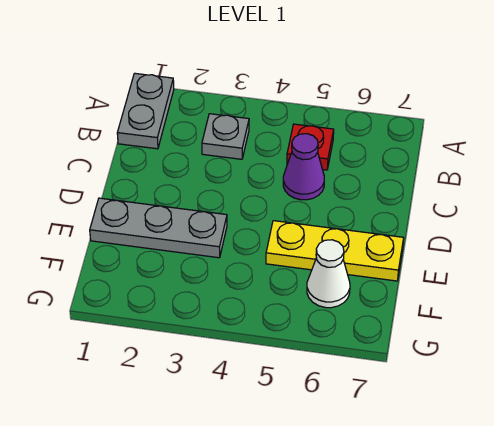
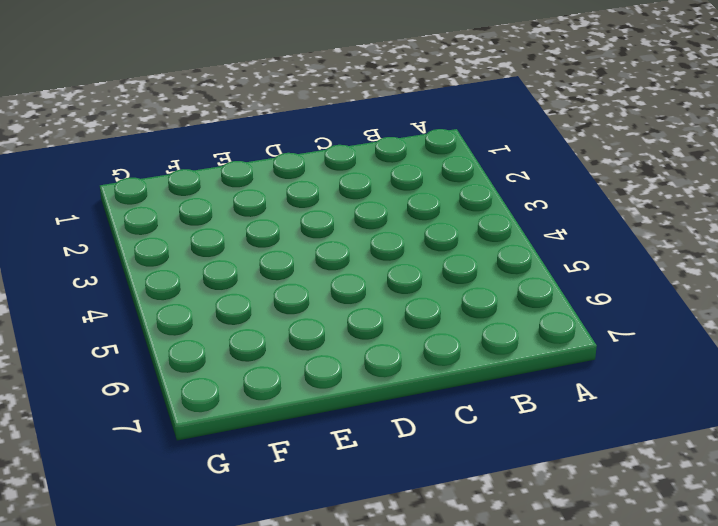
none -> grey plate A1:B1 level 1
none -> grey plate B3 level 1

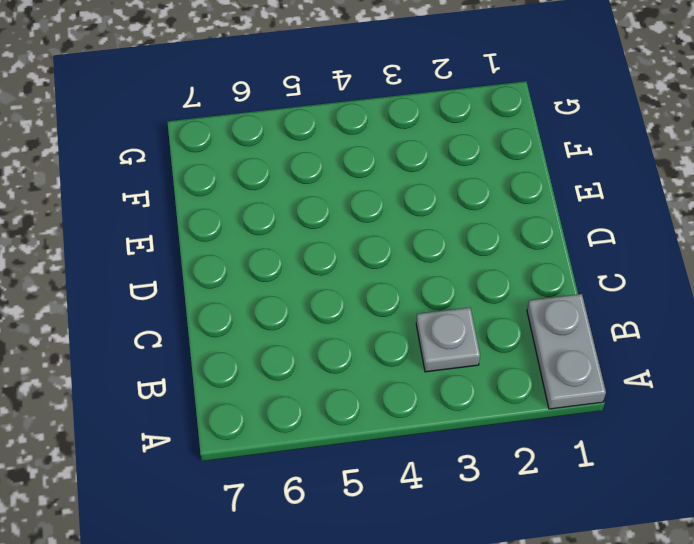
none -> red plate B5 level 1
none -> purple cone C5 level 1

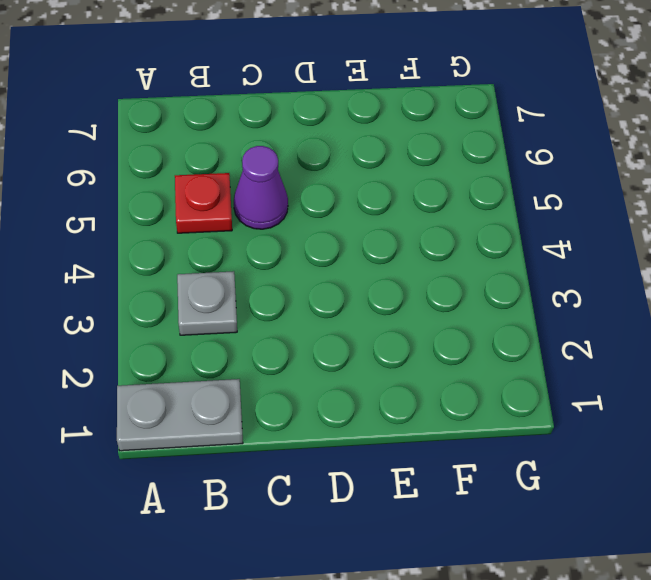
none -> grey plate E1:E3 level 1
none -> yellow plate E5:E7 level 1

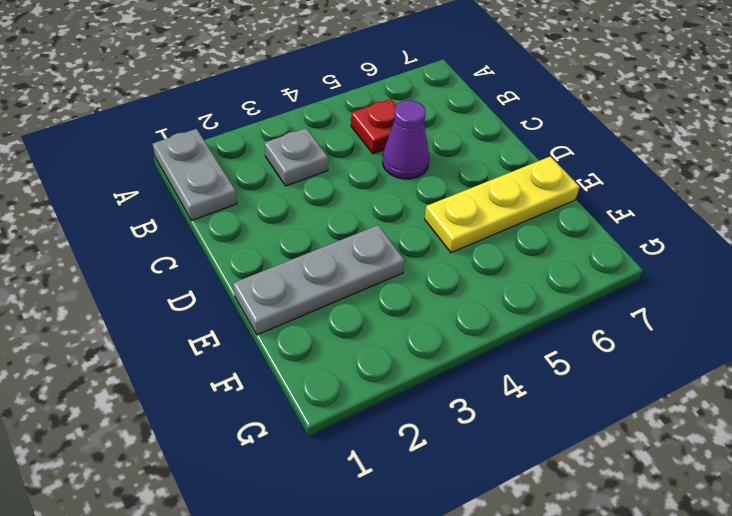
none -> white cone F6 level 1

